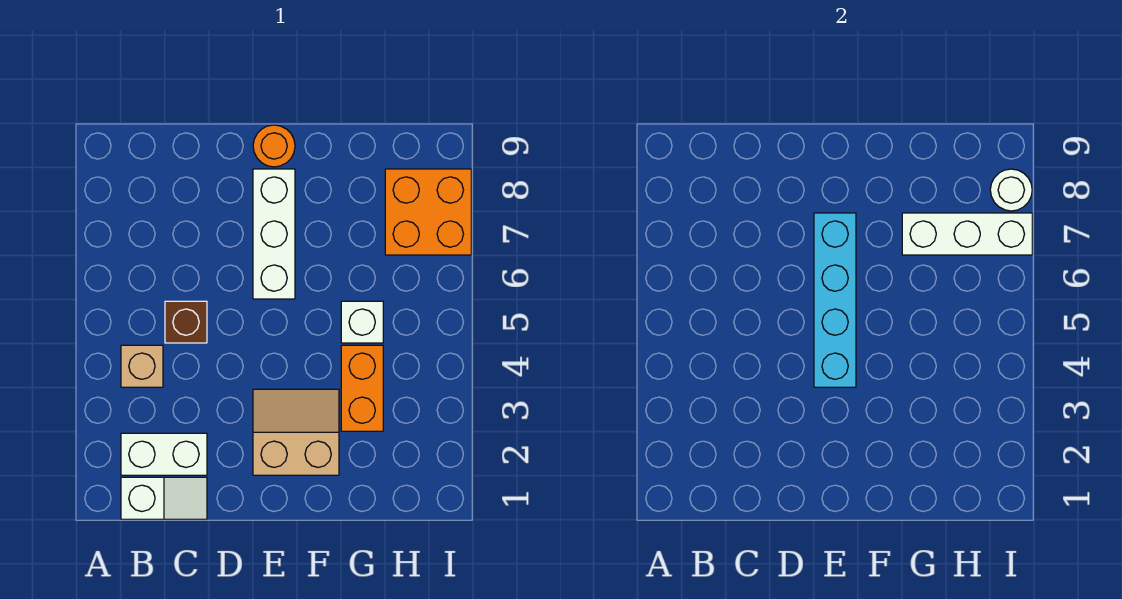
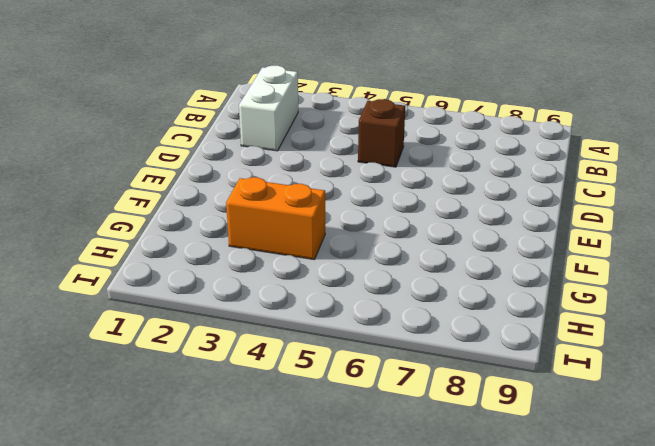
none -> white slope B1:C1 level 1 top B
none -> tan brick B4 level 1
none -> tan slope E2:F3 level 1 top 2

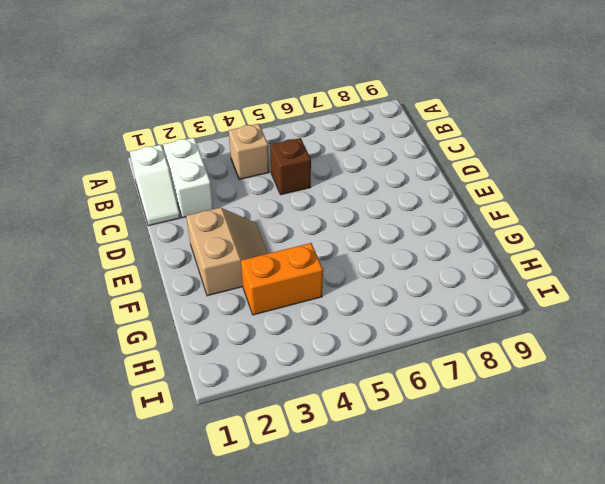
none -> white brick E6:E8 level 1
none -> orange round brick E9 level 1
none -> white brick G5 level 1

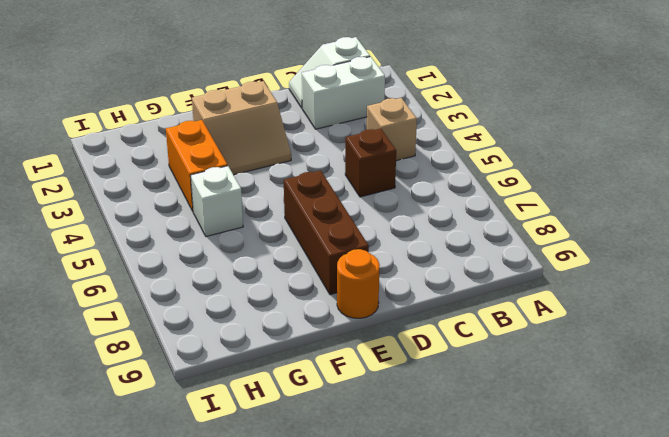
brown brick E6:E8 level 1 -> white brick E6:E8 level 1
none -> orange brick H7:I8 level 1
none -> cyan brick E4:E7 level 2
none -> white brick G7:I7 level 2

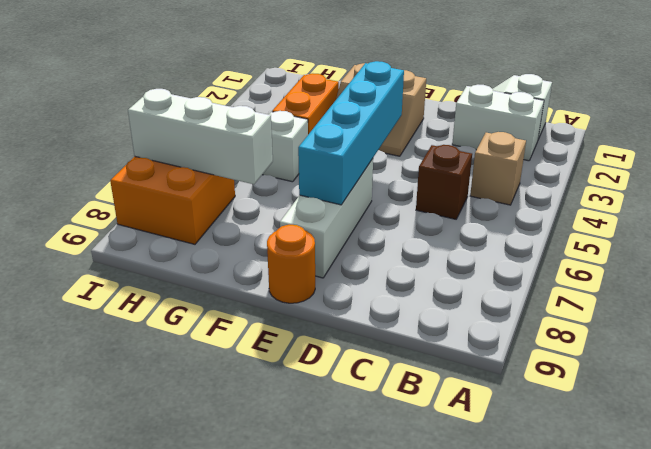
none -> white round brick I8 level 2

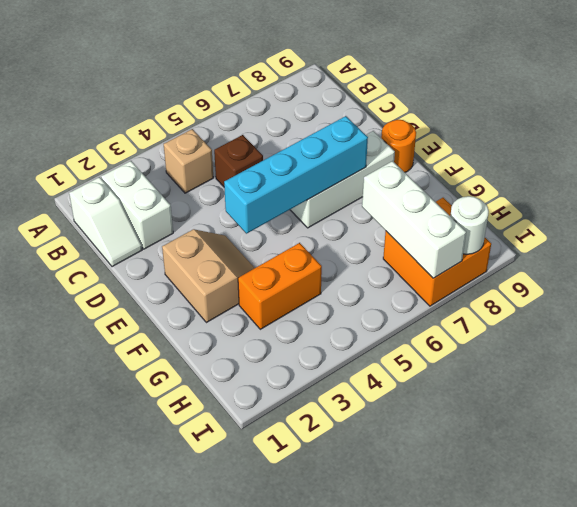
none -> white brick G5 level 1

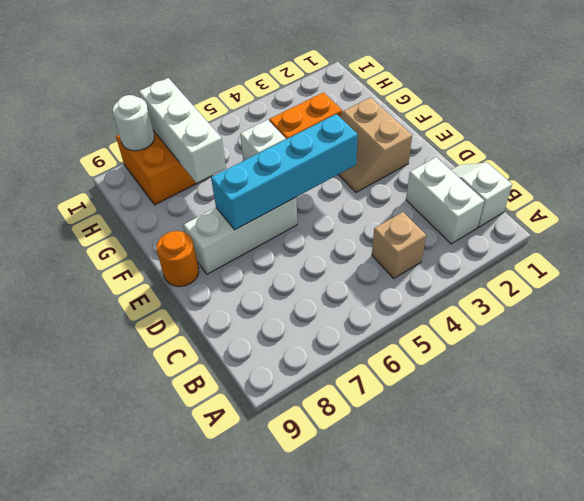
none -> brown brick C5 level 1

